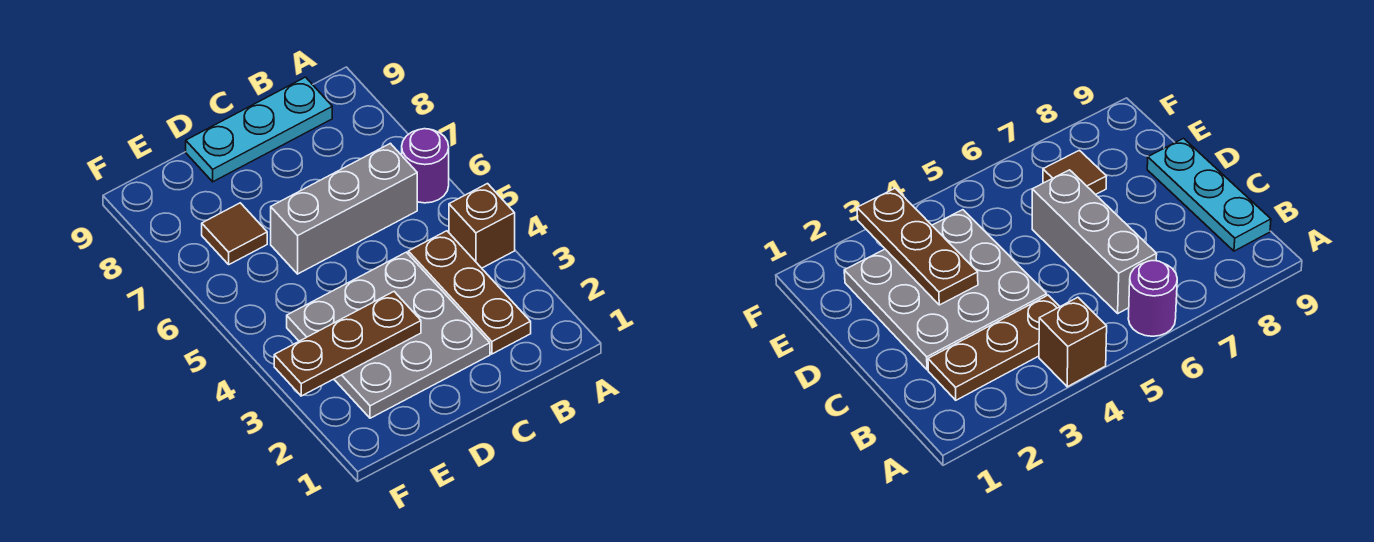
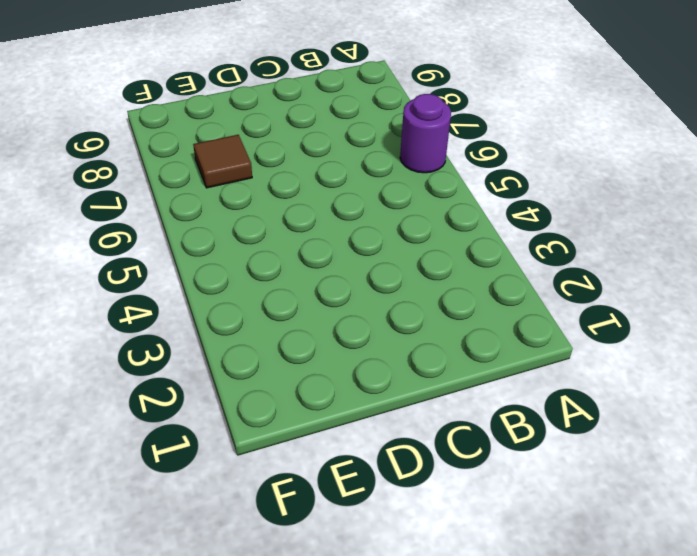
none -> brown brick A4 level 1
none -> brown plate B2:B4 level 1

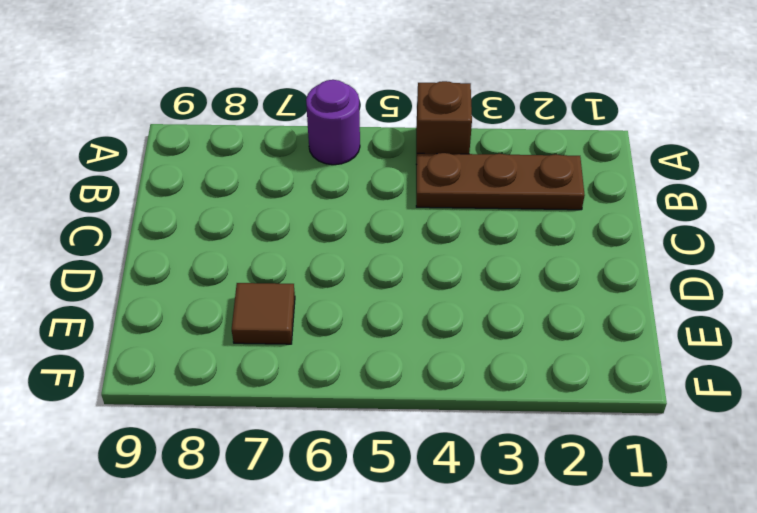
none -> grey brick B6:D6 level 1
none -> cyan plate B9:D9 level 1

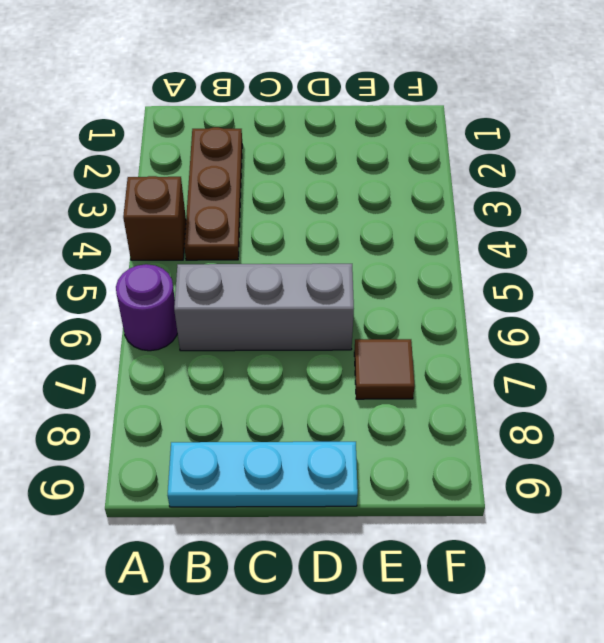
none -> grey plate C2:E4 level 1
none -> brown plate D3:F3 level 2

